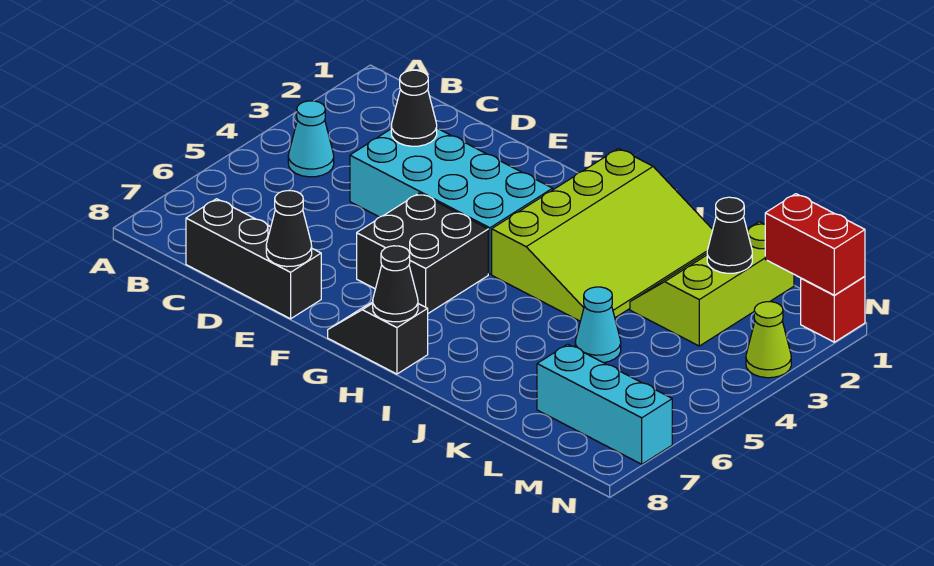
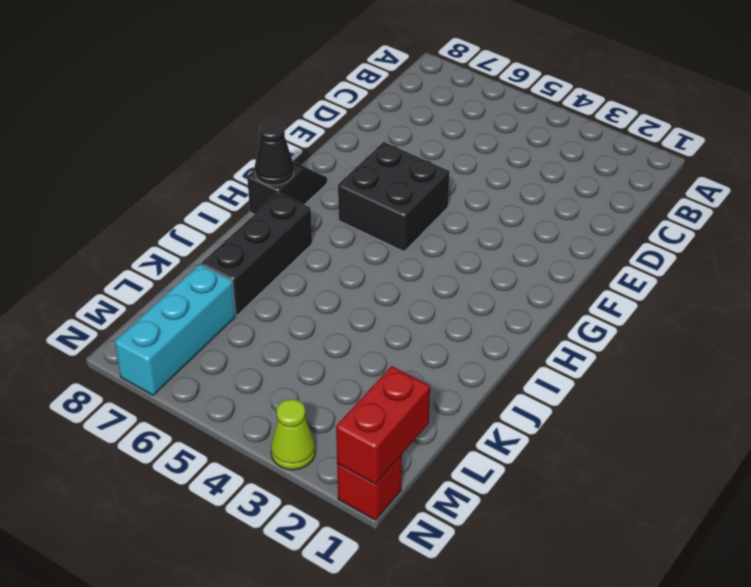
black brick I7:K7 level 1 -> black brick C8:E8 level 1
none -> cyan cone B4 level 1
none -> cyan brick D3:G4 level 1
none -> lime slope H1:J4 level 1 top H

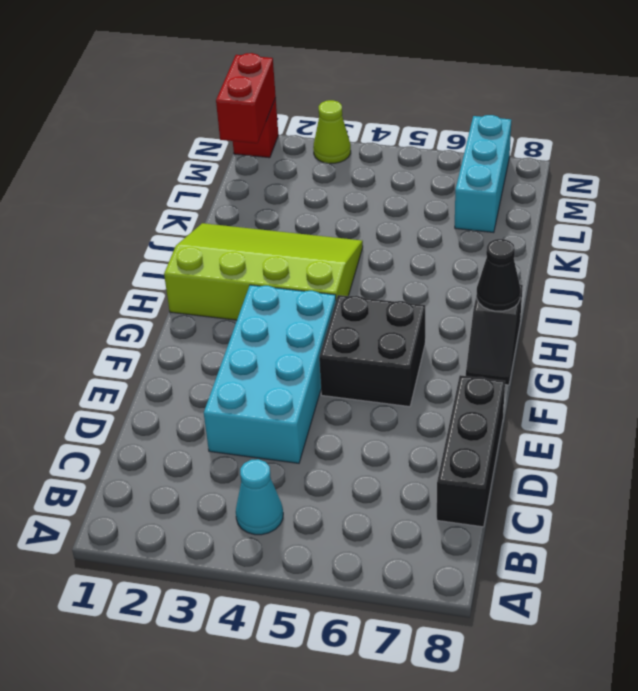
none -> lime slope K1:L3 level 1 top L
none -> cyan cone K5 level 1
none -> black cone D3 level 2

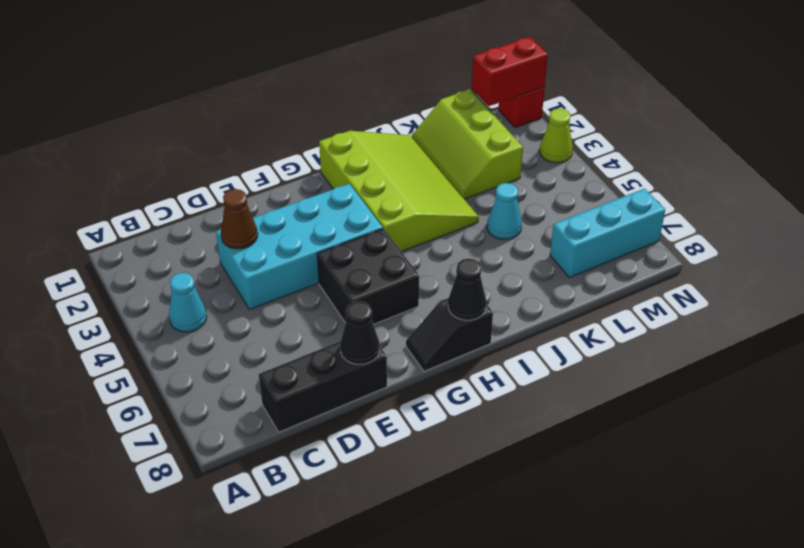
brown cone D3 level 2 -> black cone D3 level 2
none -> black cone L2 level 2

